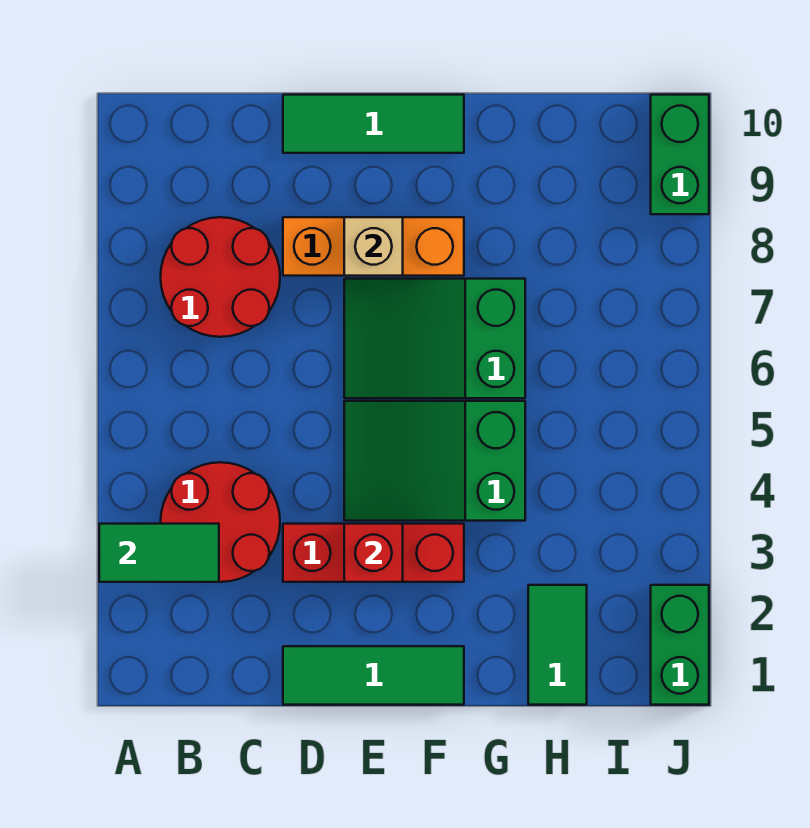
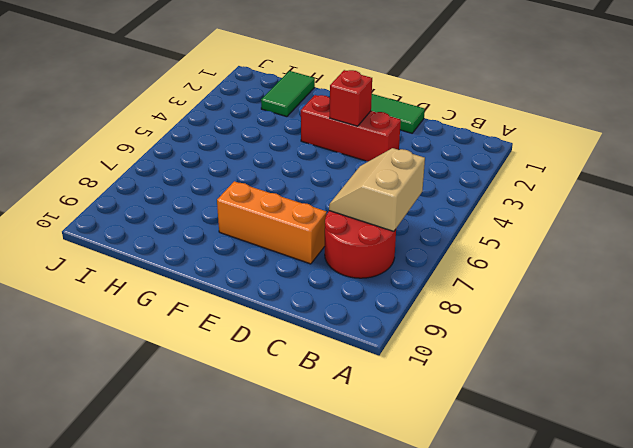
tan slope B6:C7 level 2 top B -> none
none -> red round brick B3:C4 level 1
none -> green tile D10:F10 level 1
none -> green slope E4:G5 level 1 top G

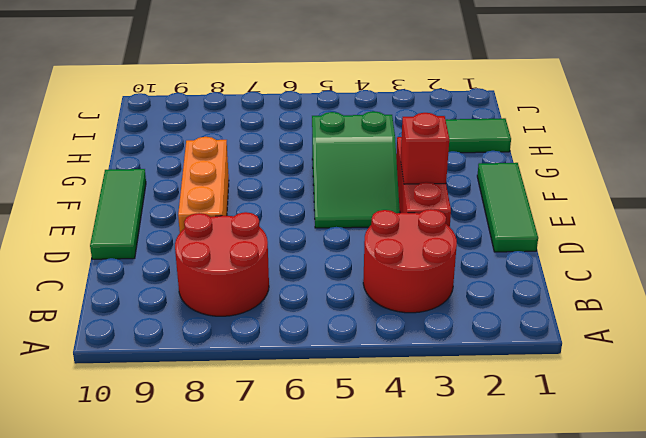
none -> green slope E6:G7 level 1 top G
none -> green brick J1:J2 level 1
none -> green brick J9:J10 level 1

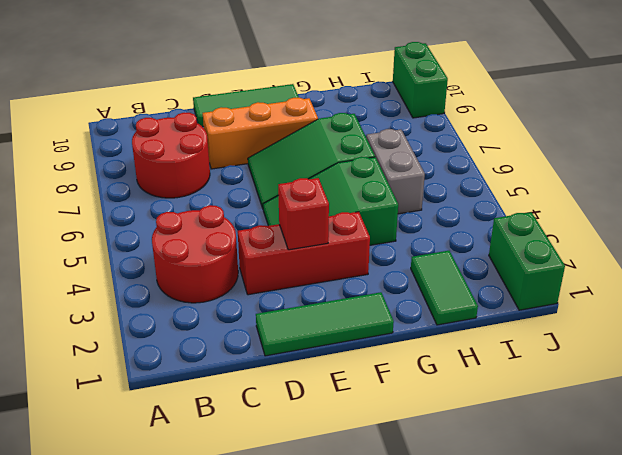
grey brick H5:H6 level 1 -> none
none -> green tile A3:B3 level 2
none -> tan brick E8 level 2

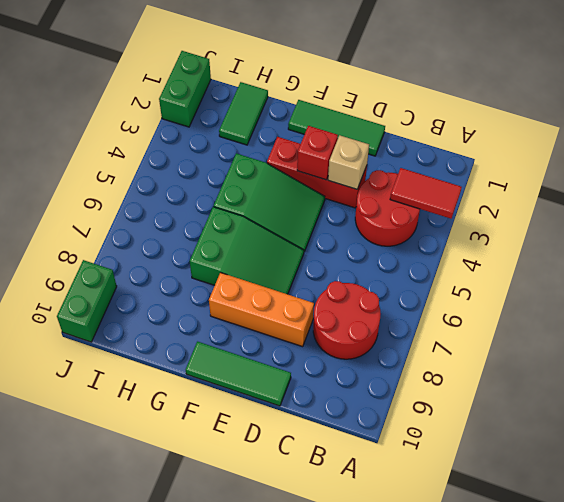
red tile A3:B3 level 2 -> green tile A3:B3 level 2
tan brick D3 level 2 -> tan brick E8 level 2

